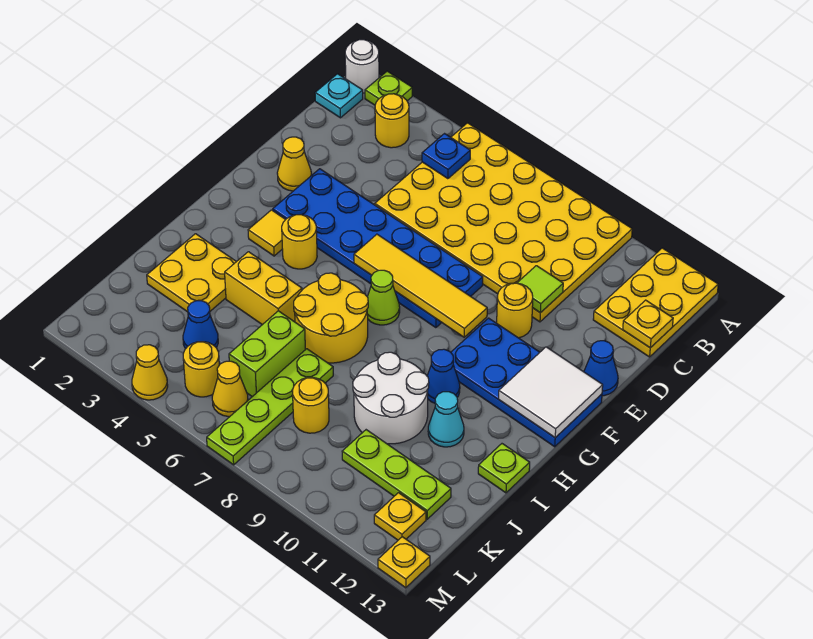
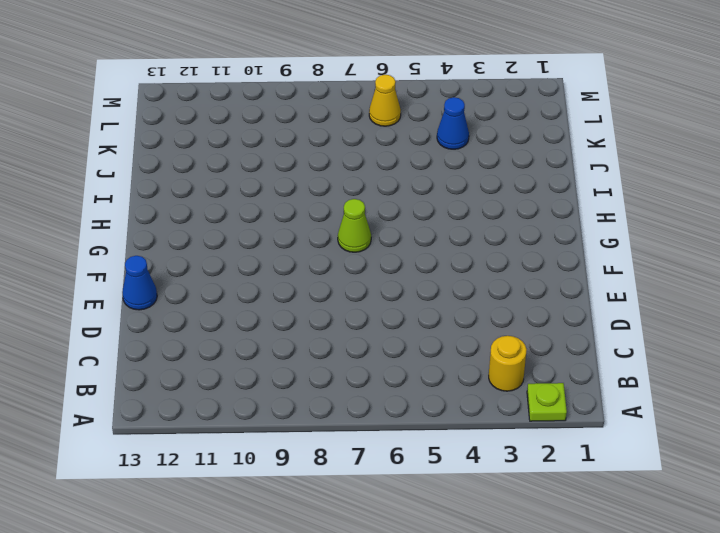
none -> white round brick A1 level 1
none -> yellow plate A5:D10 level 1
none -> yellow plate A12:C13 level 1
none -> cyan plate B1 level 1

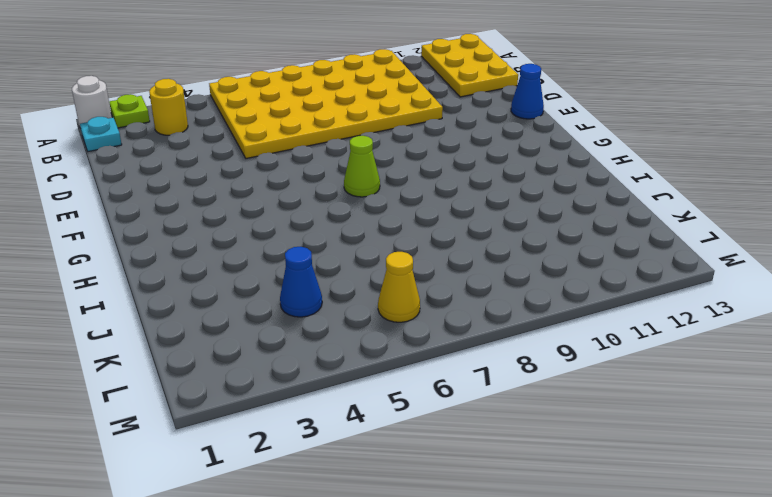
none -> yellow cone E2 level 1
none -> blue plate E3:F8 level 1
none -> yellow round brick E10 level 1
none -> blue plate F10:G13 level 1

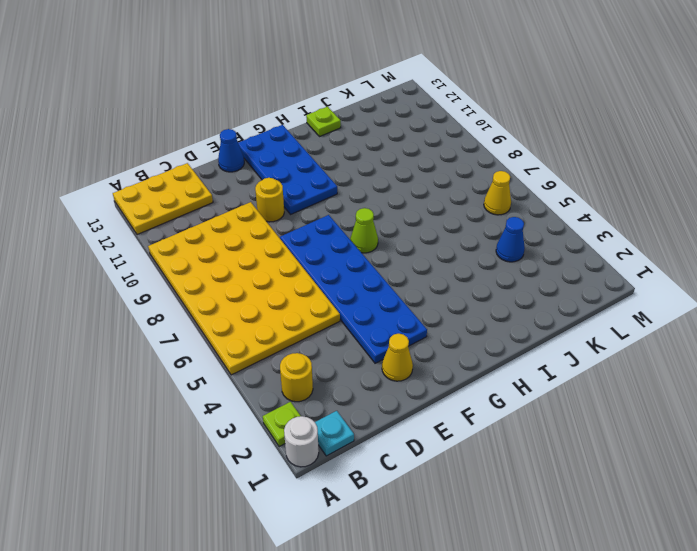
none -> yellow tile G3 level 1
none -> yellow round brick G4 level 1
none -> yellow round brick H6:I7 level 1
none -> blue cone H10 level 1

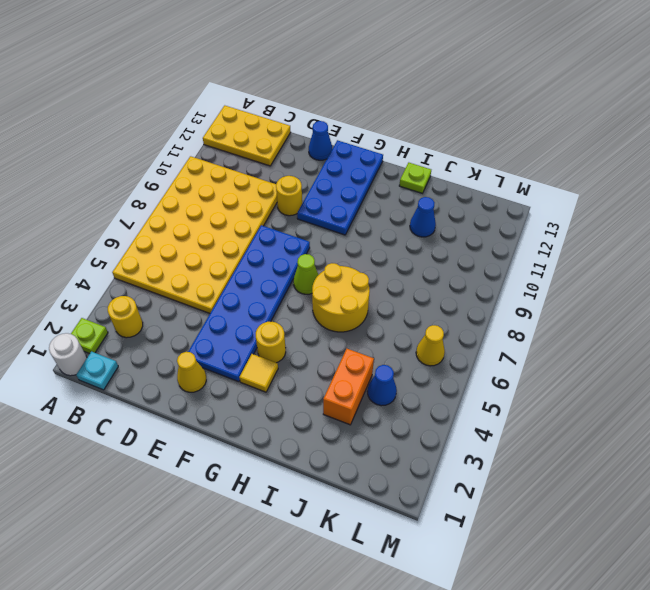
orange brick J3:J4 level 1 -> yellow plate I2:J3 level 1
blue cone J11 level 1 -> blue cone H10 level 1
none -> yellow brick I4:I5 level 1
none -> white round brick I9:J10 level 1
none -> cyan cone I11 level 1
none -> lime brick J6:K6 level 1

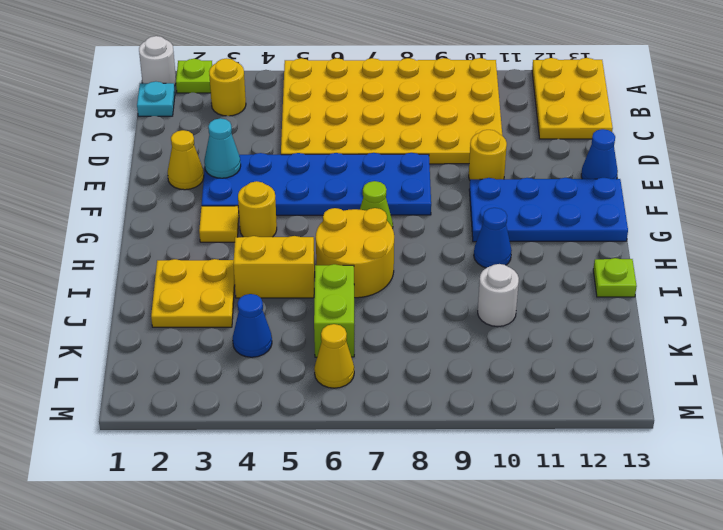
cyan cone E3 level 2 -> cyan cone I11 level 1
white round brick J10 level 1 -> white round brick I9:J10 level 1
none -> lime plate J7:M7 level 1
none -> yellow round brick K8 level 1
none -> lime plate K10:K12 level 1
none -> yellow round brick L5 level 1

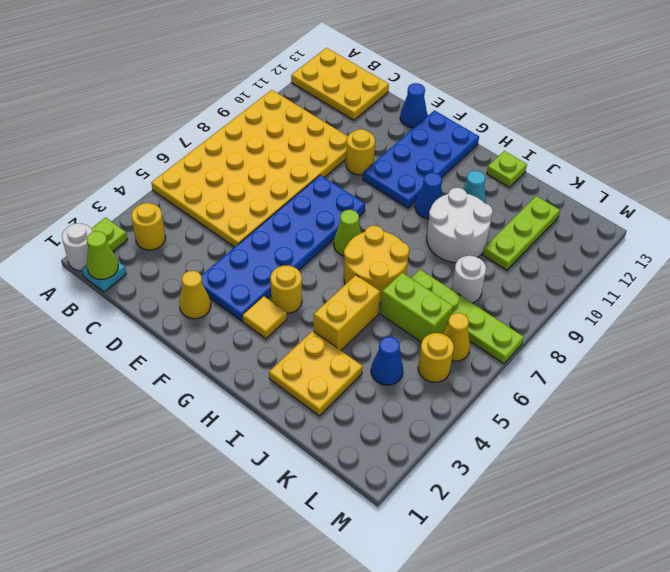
lime cone B1 level 2 -> none
white round brick K8 level 1 -> yellow round brick K8 level 1
none -> yellow plate L12 level 1
none -> yellow cone M4 level 1
none -> yellow plate M13 level 1
none -> blue plate B5 level 2

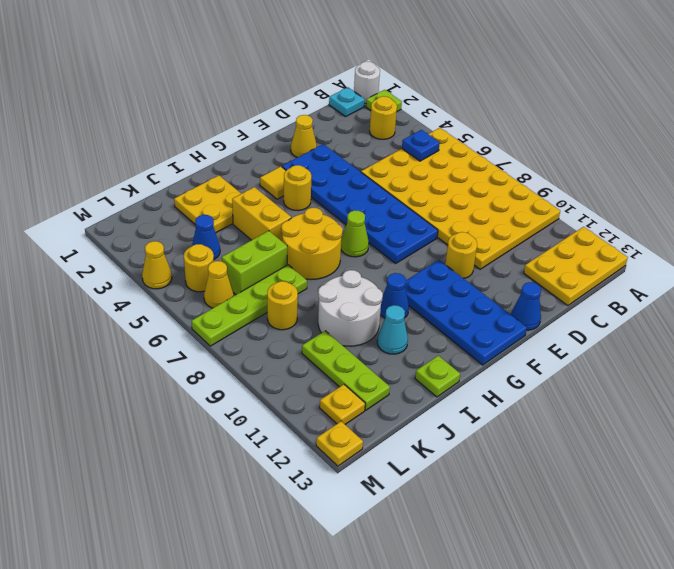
none -> yellow plate C13 level 2
none -> lime tile D10 level 2
none -> yellow tile F6:F9 level 2
none -> white tile F12:G13 level 2

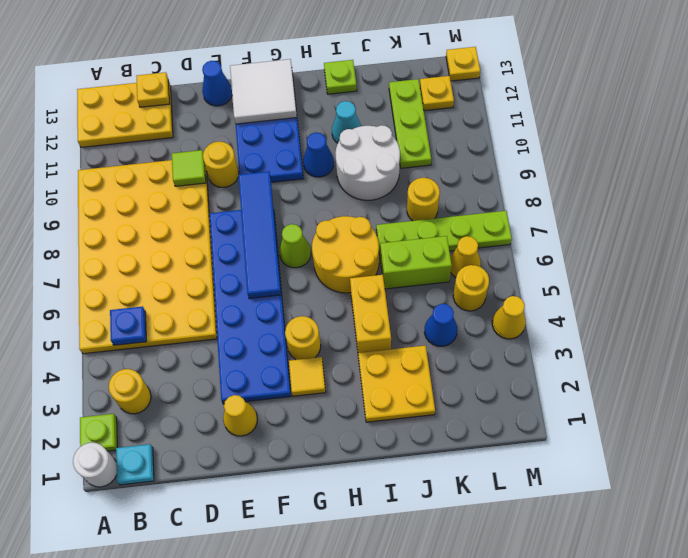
blue tile F6:F9 level 2 -> yellow tile F6:F9 level 2

